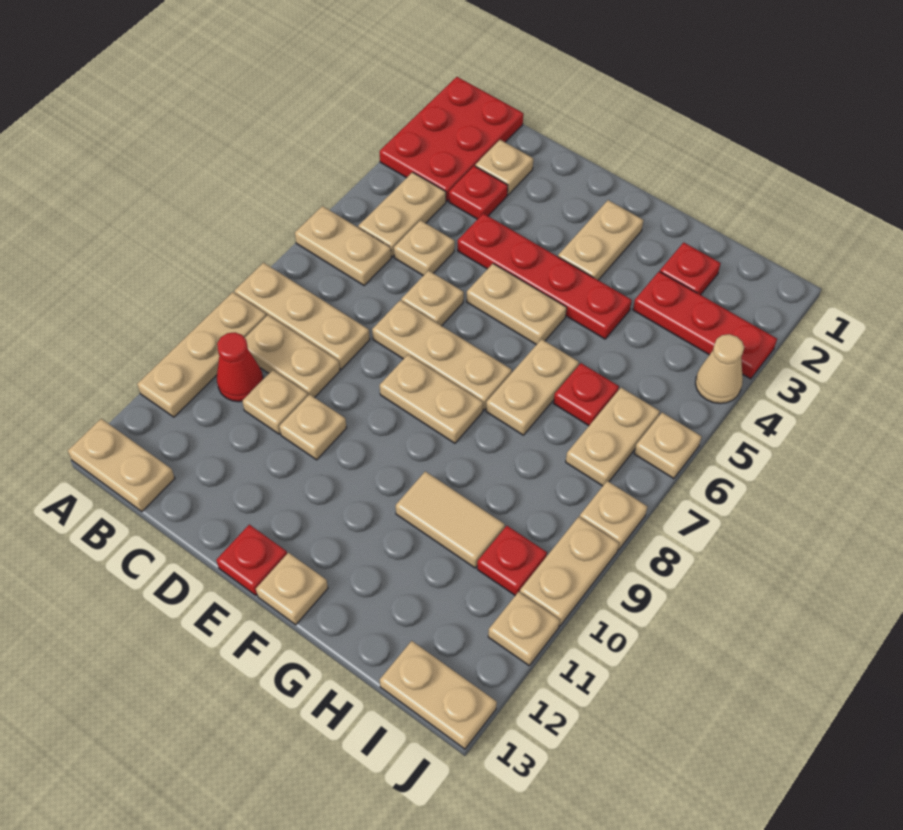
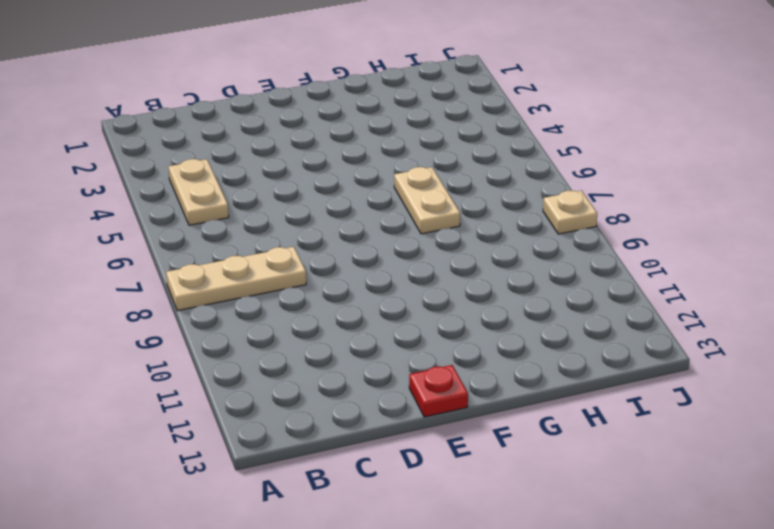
none -> red plate A1:B3 level 1
none -> tan plate A6:B6 level 1
none -> tan plate A9:A11 level 1
none -> tan plate A13:B13 level 1

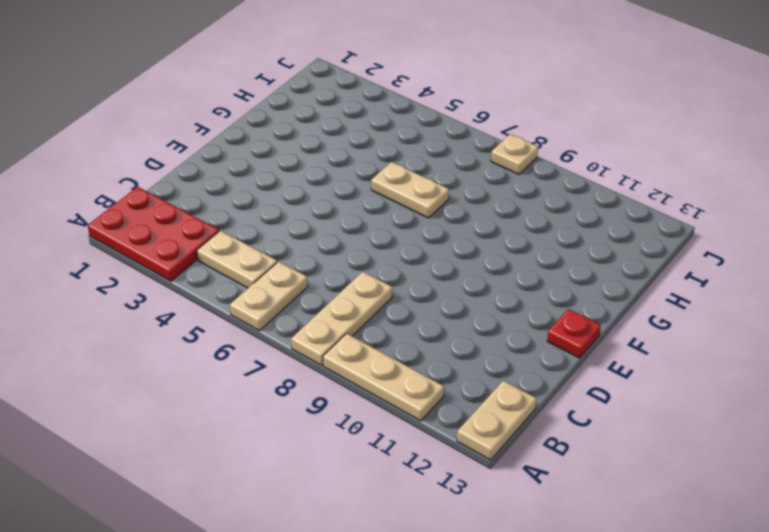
none -> tan plate B9:C9 level 1
none -> red cone B10 level 1
none -> tan plate C2 level 1
none -> red plate C3 level 1

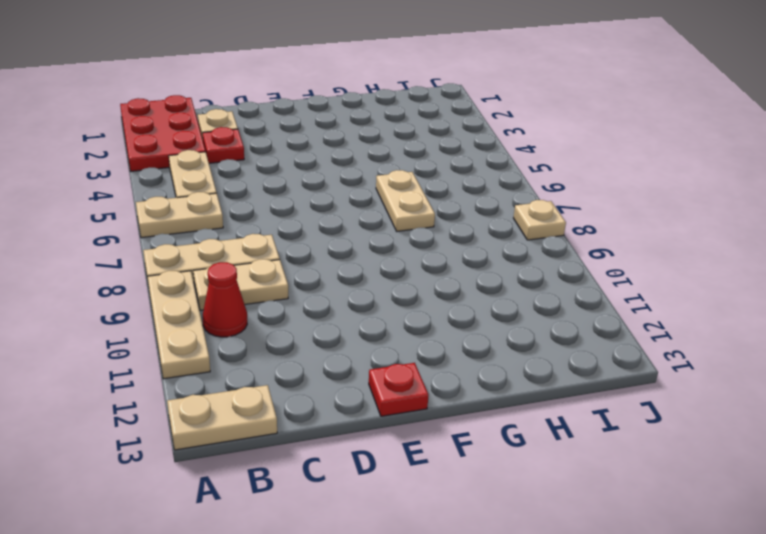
none -> tan plate C5 level 1
none -> tan plate C10 level 1
none -> red plate D4:G4 level 1
none -> tan plate D6 level 1

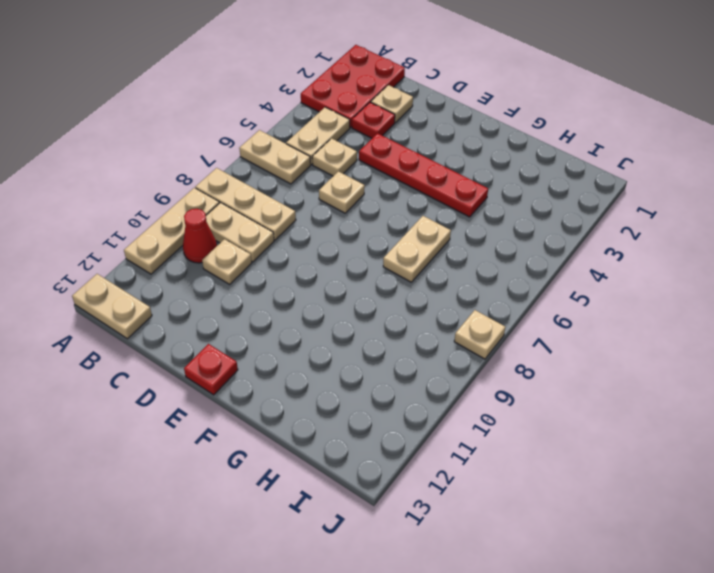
none -> tan plate D7:F7 level 1
none -> tan plate D10 level 1
none -> tan plate E5:F5 level 1
none -> tan plate E8:F8 level 1

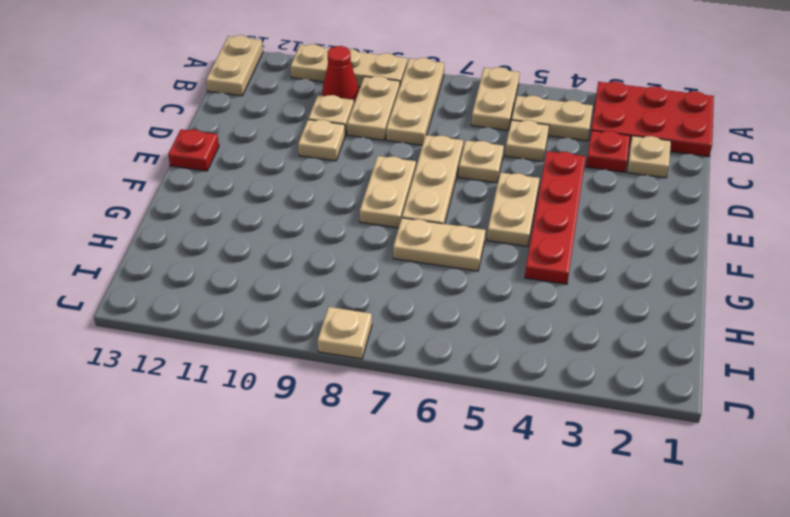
none -> tan plate F2:F3 level 1
none -> tan plate F13 level 1
none -> tan tile G10:H10 level 1
none -> red plate H2 level 1

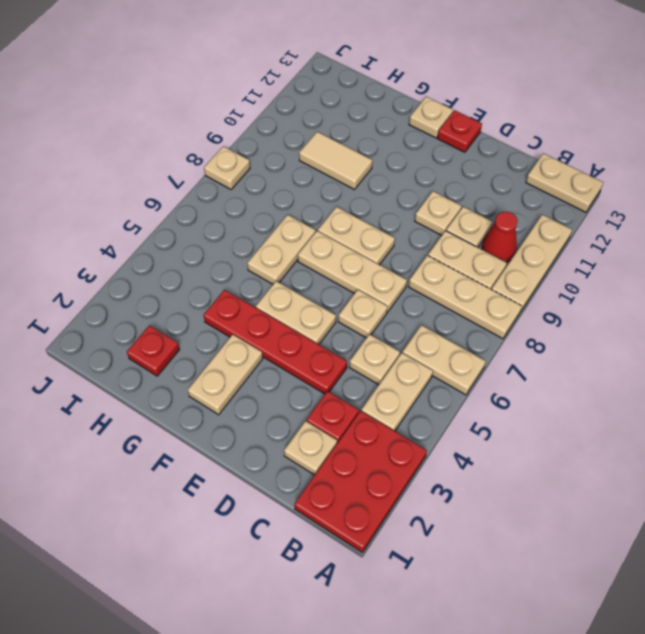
none -> red plate H3:J3 level 1
none -> red plate H6 level 1
none -> tan plate I6:I7 level 1
none -> red plate I10 level 1

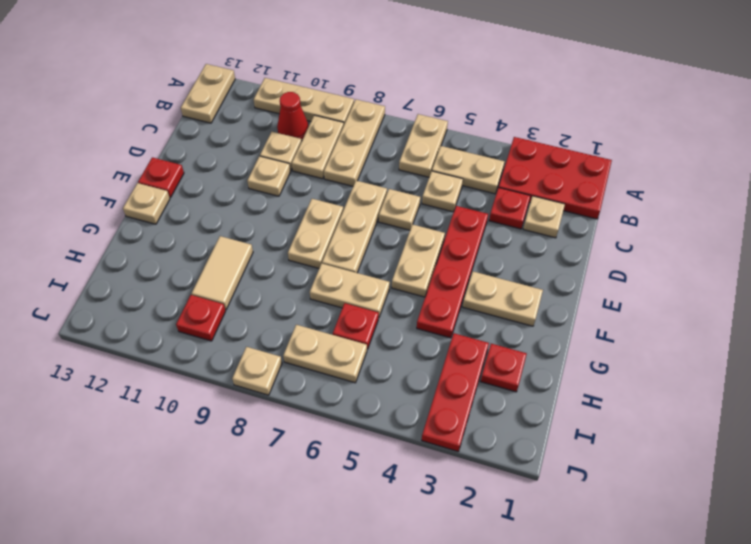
none -> tan plate I13:J13 level 1
none -> tan cone J4 level 1
none -> tan plate J6 level 1
none -> tan plate J9:J10 level 1

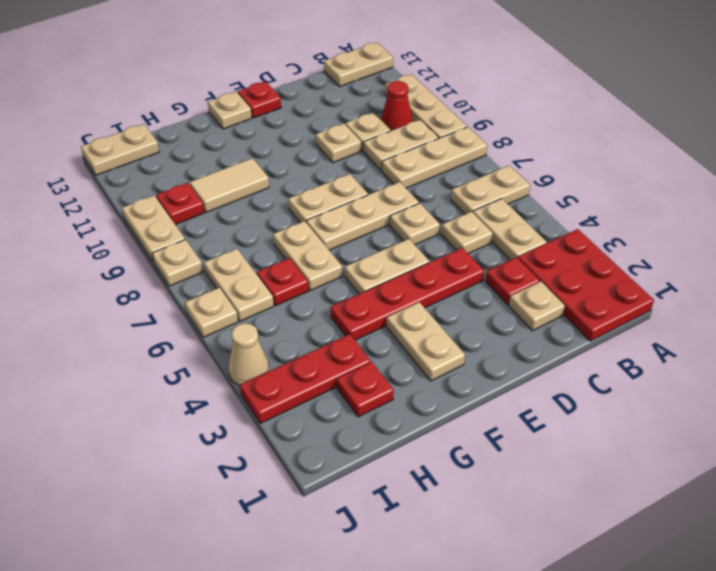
none -> tan plate J11 level 1

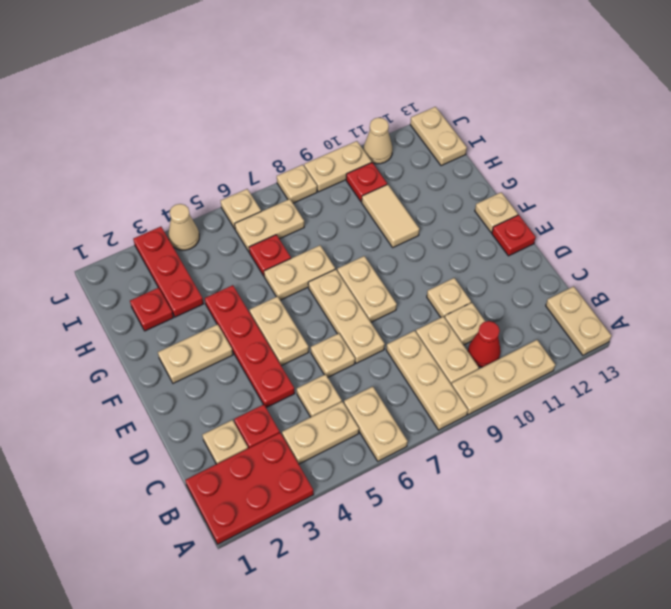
tan cone J11 level 1 -> tan plate J11 level 1

